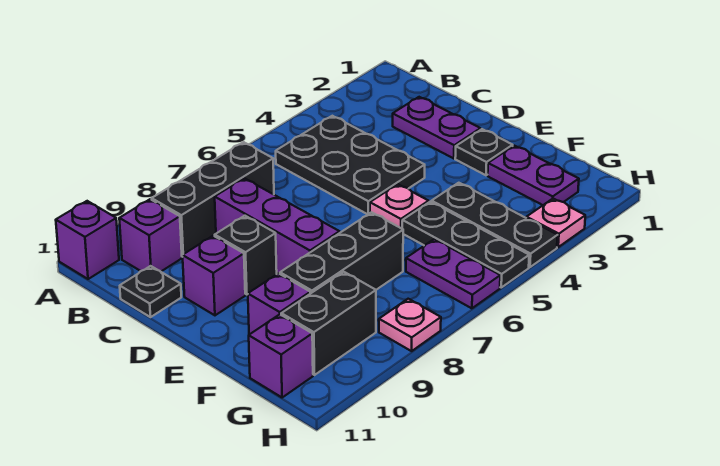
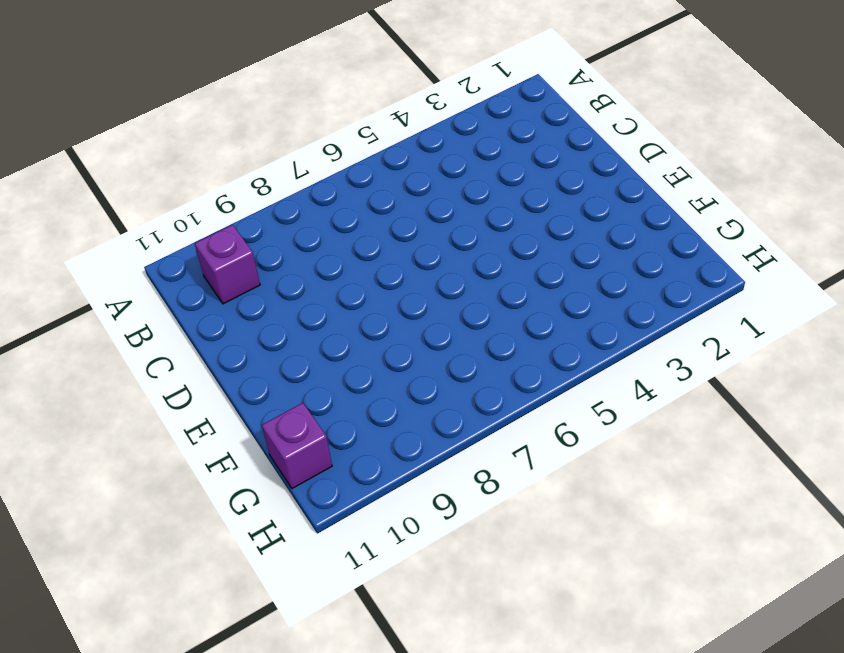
none -> purple brick A11 level 1
none -> black plate B4:D5 level 1
none -> black brick B7:B9 level 1

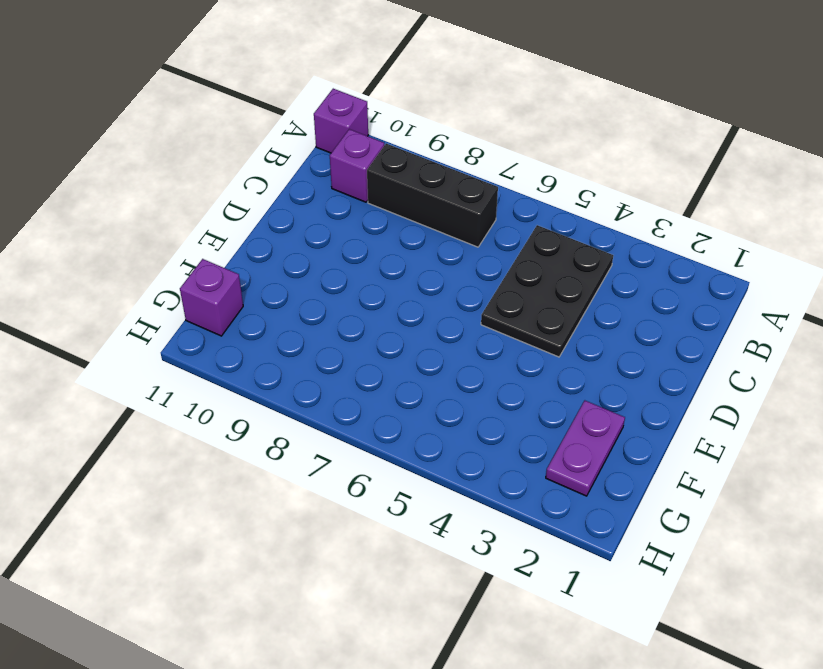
none -> purple plate C2:D2 level 1
none -> purple brick C8:E8 level 1
none -> black plate C11 level 1

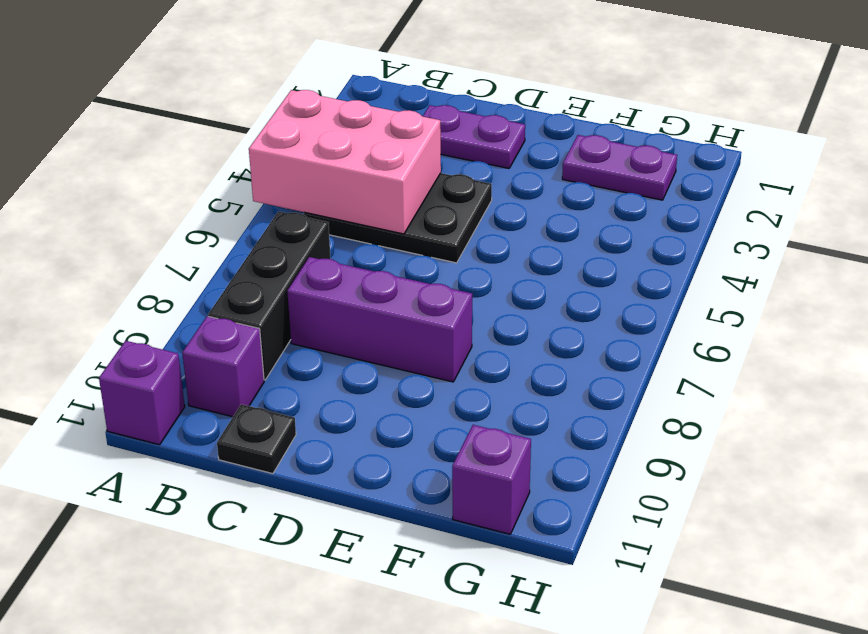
pink brick A4:C5 level 2 -> none
none -> black brick D9 level 1
none -> purple brick D10 level 1
none -> black plate E2 level 1

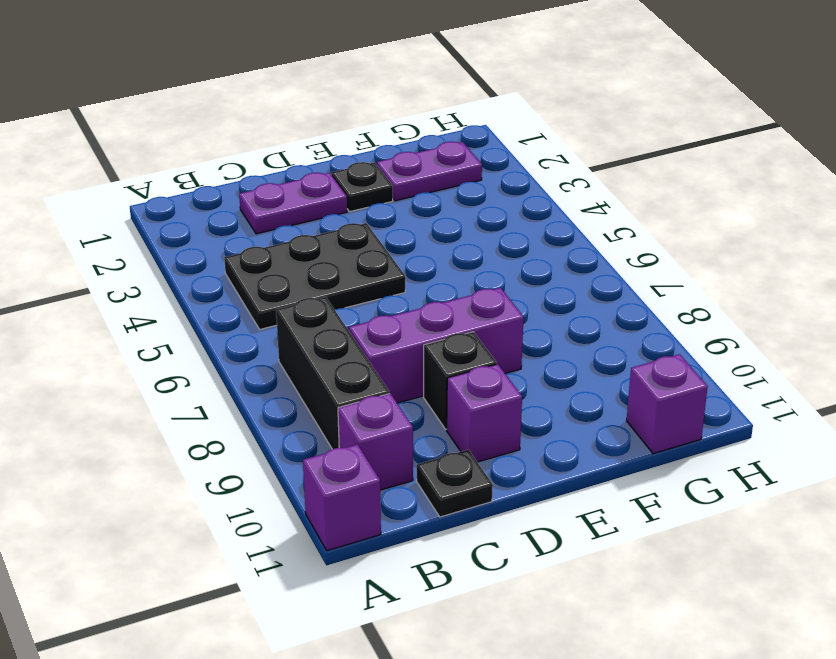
none -> pink plate E5 level 1
none -> black plate F4:H4 level 1
none -> black plate F5:H5 level 1

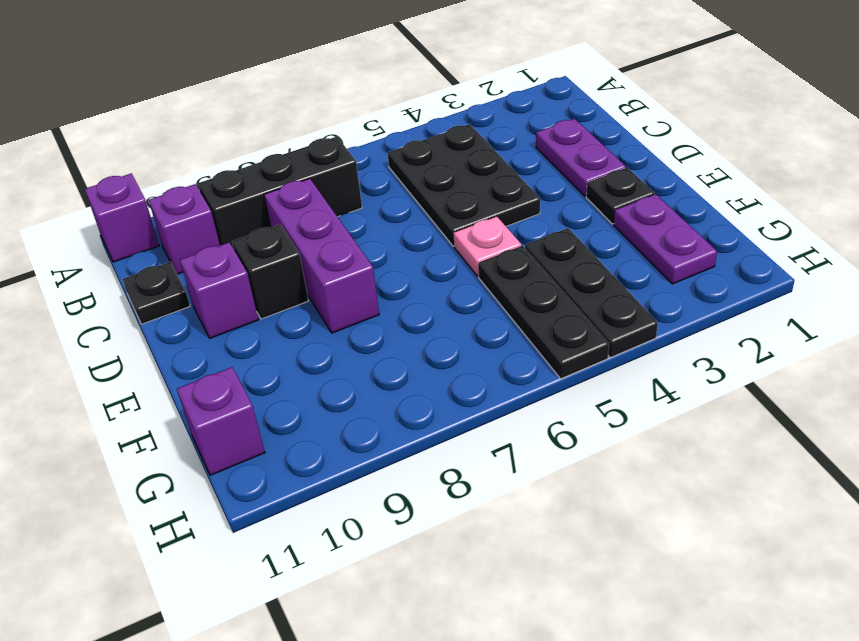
none -> black brick F7:F9 level 1
none -> purple brick F10 level 1
none -> purple plate G6:H6 level 1

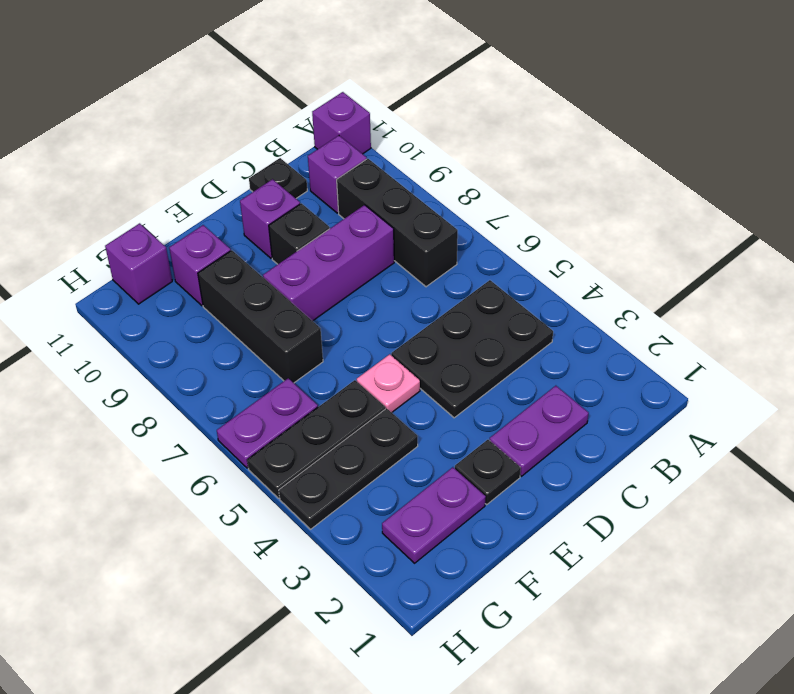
none -> black brick G9:G10 level 1
none -> pink plate H3 level 1
none -> pink plate H8 level 1

